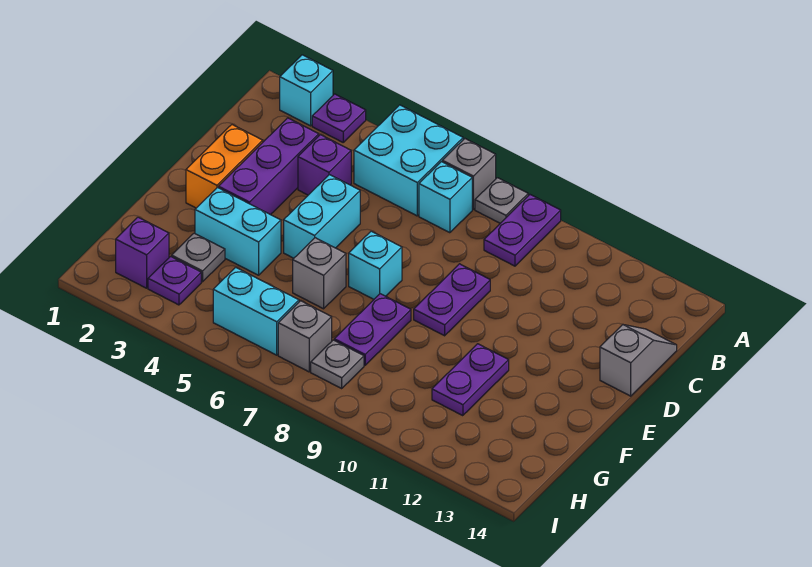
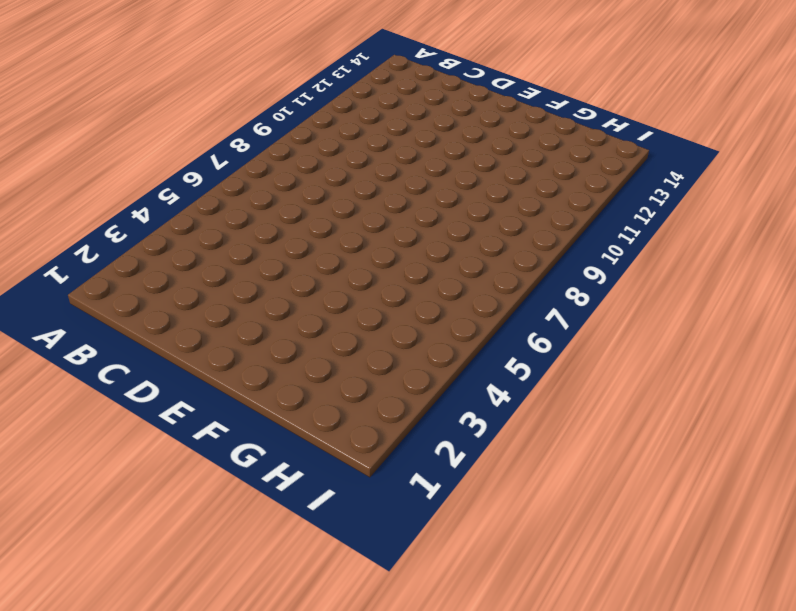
none -> cyan brick A2 level 1
none -> purple plate A3 level 1
none -> cyan brick A5:B6 level 1

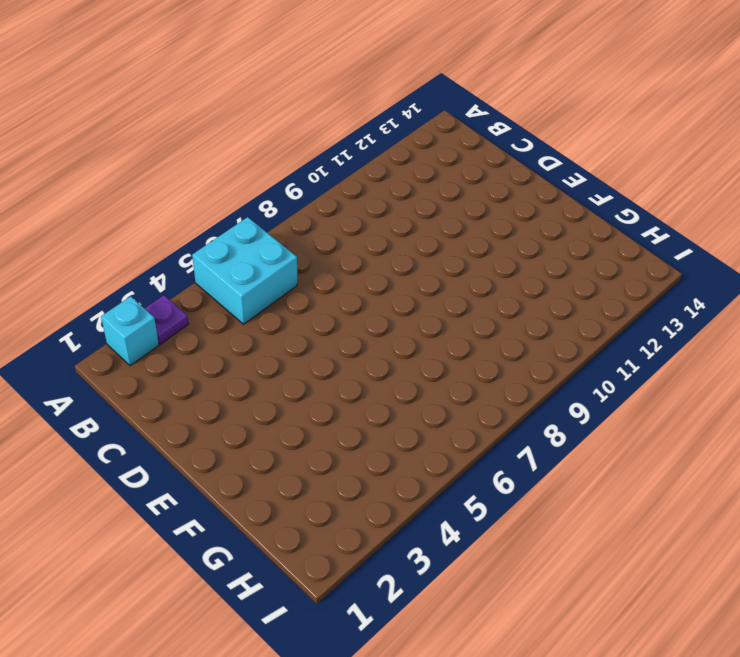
none -> grey brick A7 level 1
none -> grey plate A8 level 1
none -> purple plate A9:B9 level 1

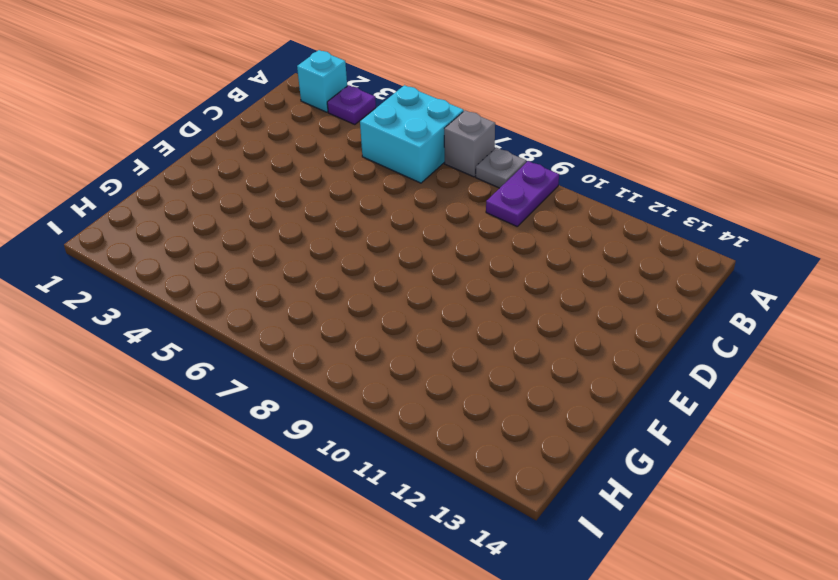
none -> cyan brick B7 level 1
none -> purple brick C3:E3 level 1
none -> purple brick C4 level 1

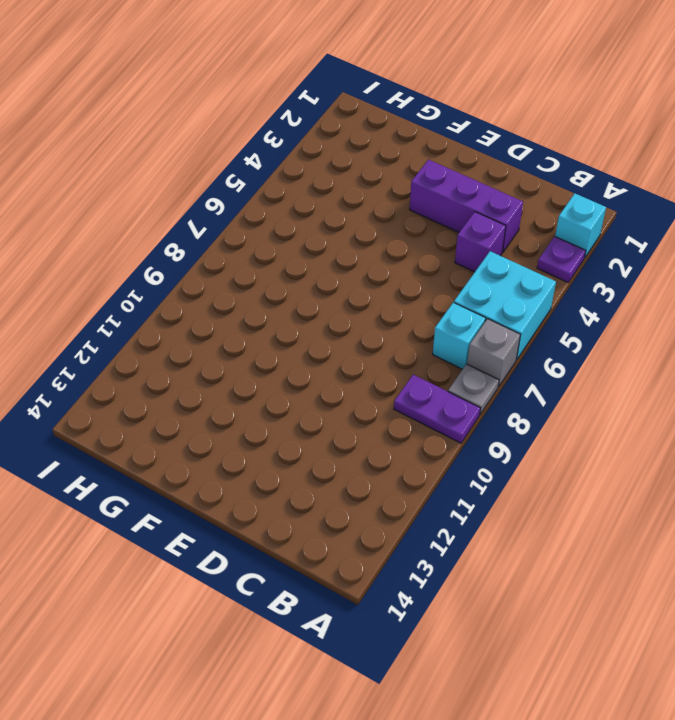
none -> grey slope C14:D14 level 1 top D
none -> orange brick D2:E2 level 1
none -> cyan brick D5:E5 level 1

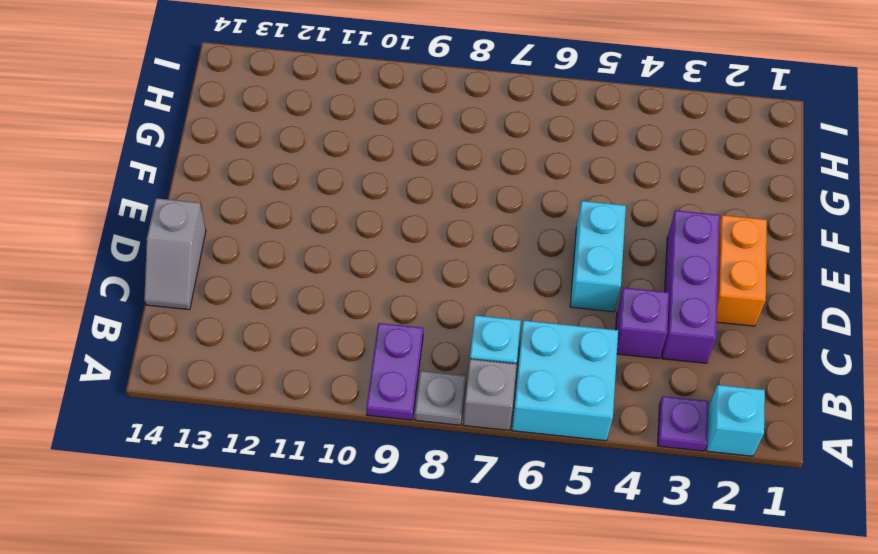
none -> purple plate D9:E9 level 1
none -> cyan brick E7 level 1
none -> cyan brick F3:F4 level 1

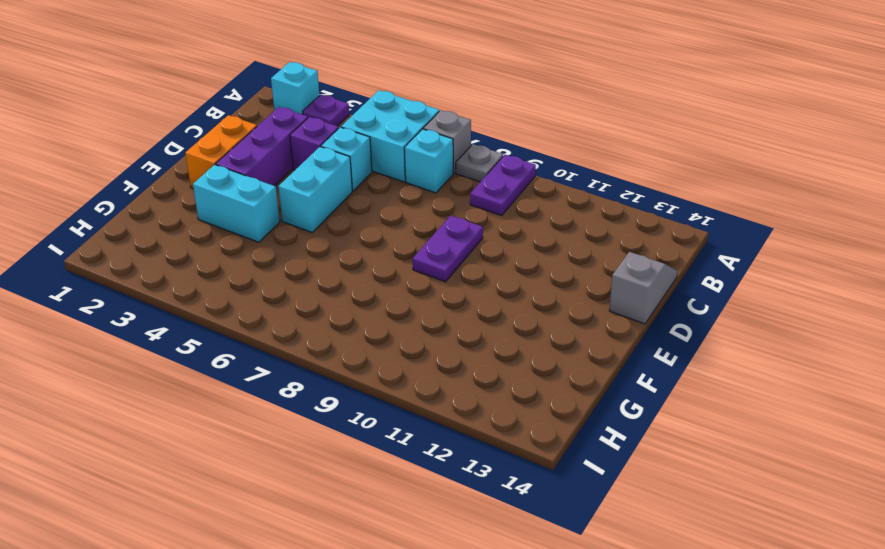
cyan brick C5 level 1 -> cyan brick E7 level 1
none -> grey brick F6 level 1
none -> purple plate F8:G8 level 1
none -> purple plate F11:G11 level 1

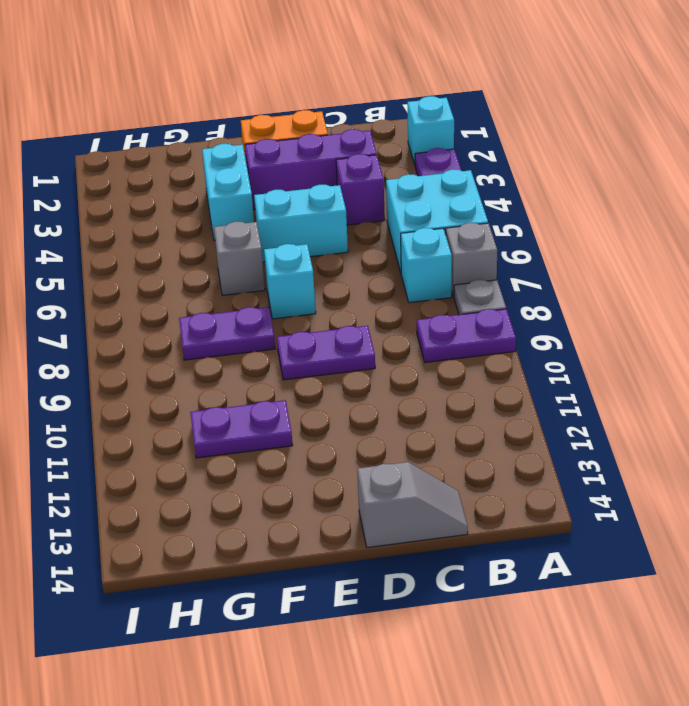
none -> grey plate G3 level 1
none -> purple brick H2 level 1
none -> purple plate H3 level 1

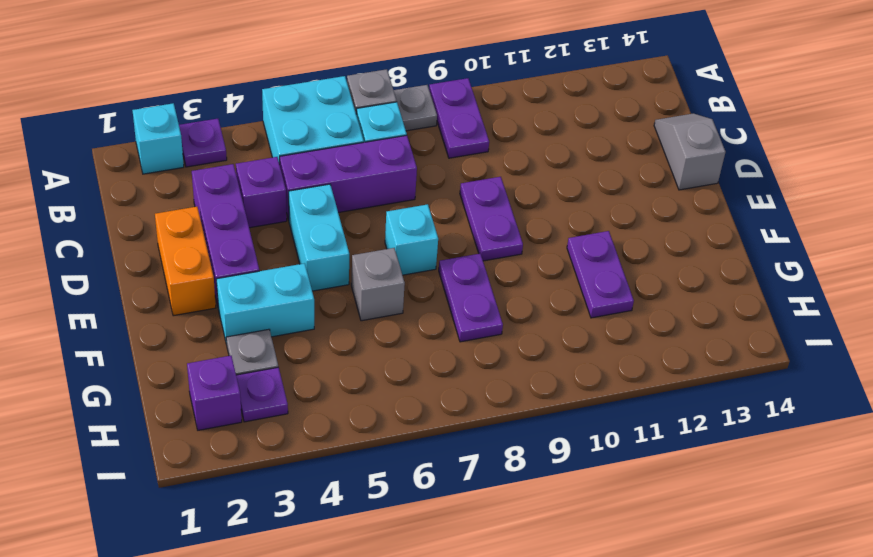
purple brick C5:C7 level 1 -> none
none -> cyan brick H5:H6 level 1
none -> grey brick H7 level 1
none -> grey plate H8 level 1

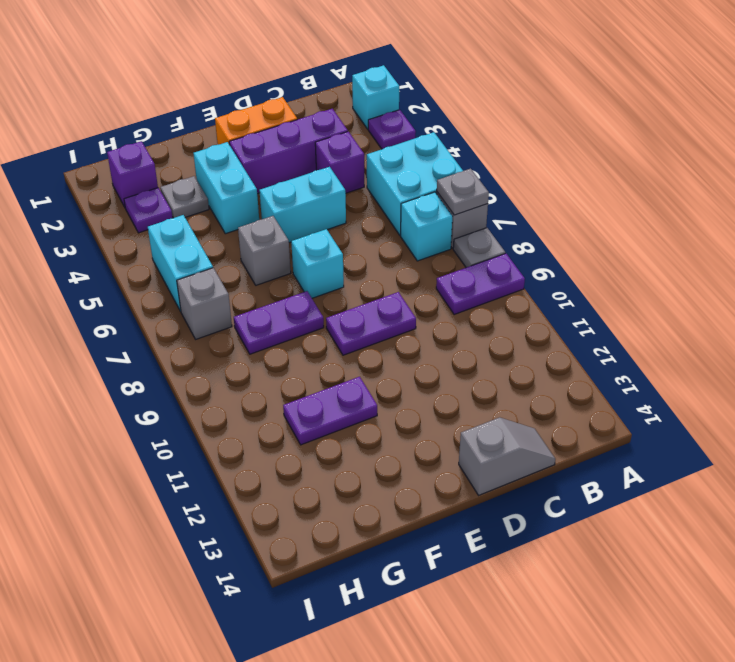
grey plate A7 level 2 -> grey plate H8 level 1

